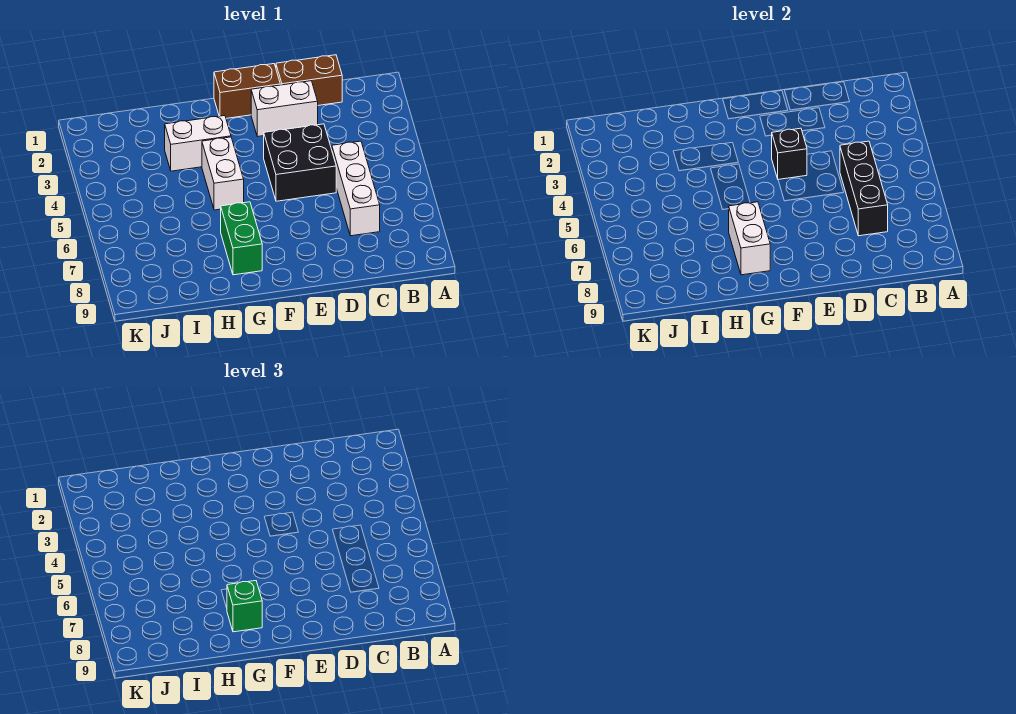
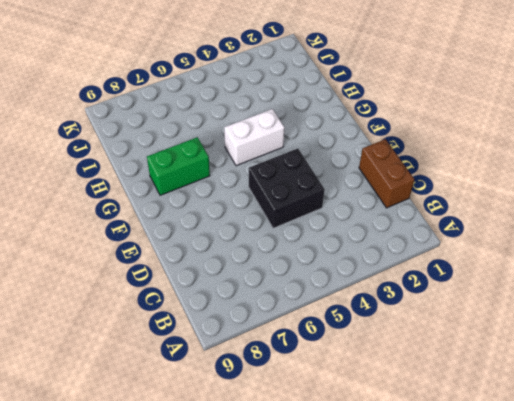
none -> white brick C5:C7 level 1
none -> white brick D2:E2 level 1
none -> brown brick E1:F1 level 1

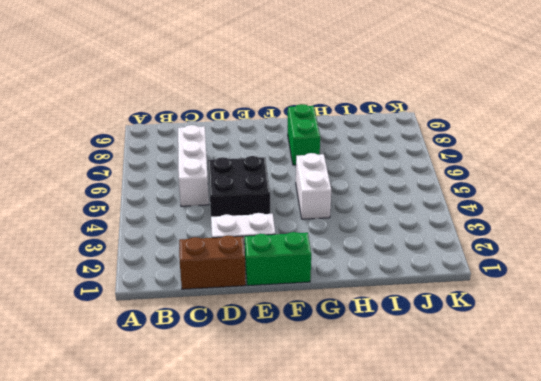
green brick E1:F1 level 1 -> brown brick E1:F1 level 1
none -> white brick G3:H3 level 1
none -> black brick C5:C7 level 2
none -> black brick E4 level 2

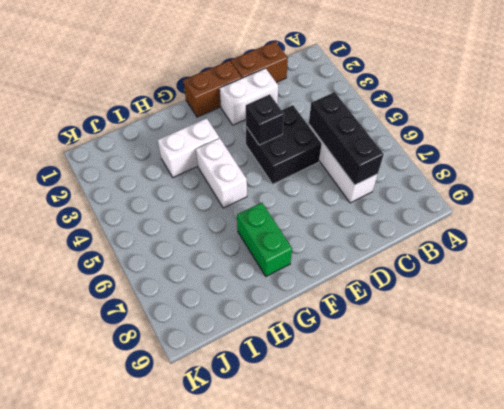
none -> white brick G7:G8 level 2
none -> green brick G8 level 3

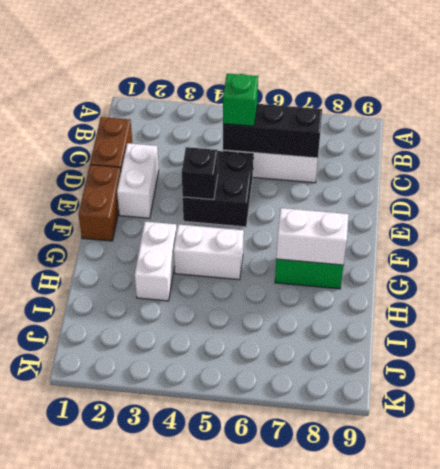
green brick C5 level 3 -> green brick G8 level 3

